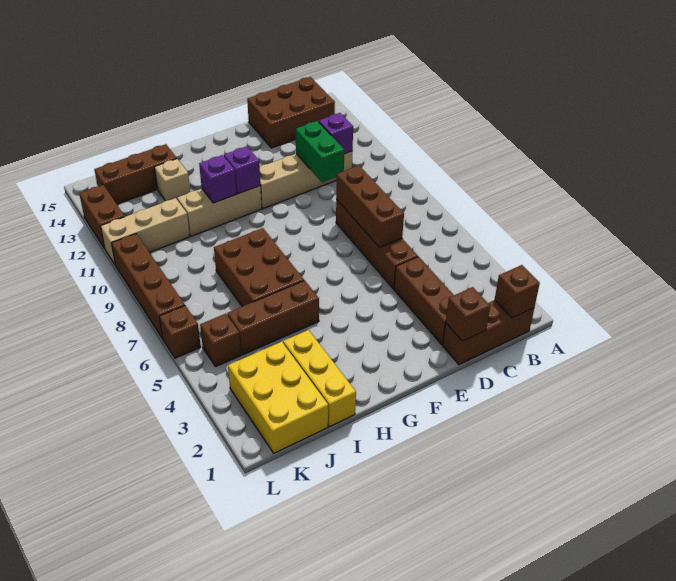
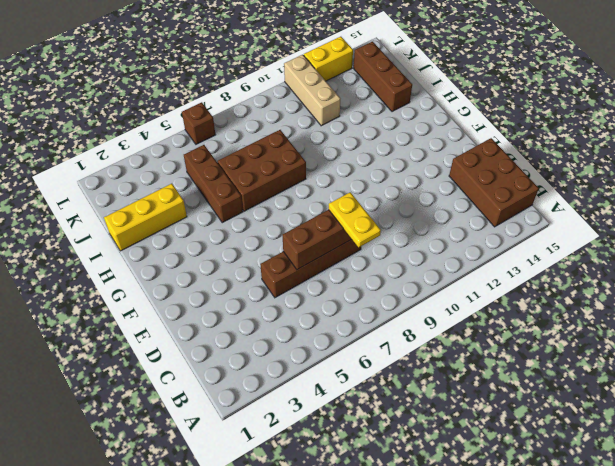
yellow plate C8:D8 level 3 -> none
yellow brick L12:L13 level 1 -> brown brick L12:L13 level 1
none -> brown brick B1:D1 level 1
none -> tan brick C11:F11 level 1
none -> brown brick D2:D4 level 1

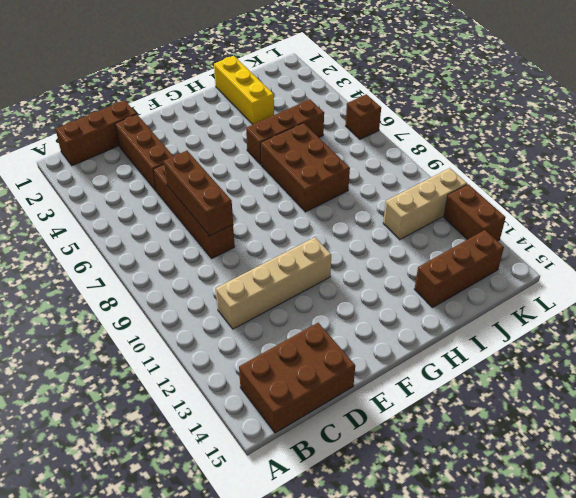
none -> tan brick G11:I11 level 1
none -> tan brick I13 level 1
none -> yellow brick J1:K3 level 1

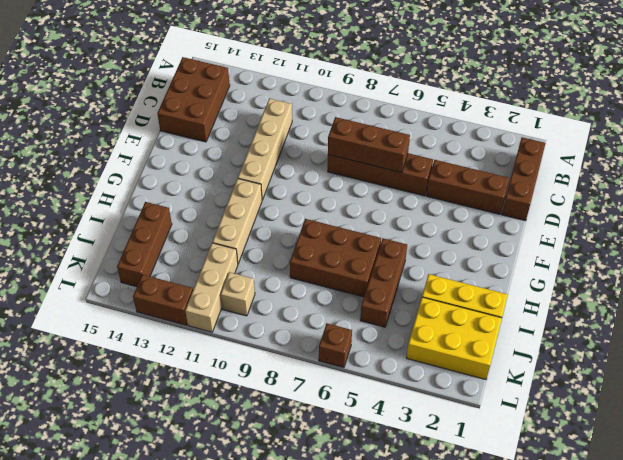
tan brick K10 level 1 -> tan brick I13 level 1
none -> brown brick K5 level 1
none -> brown brick L7:L10 level 1
none -> brown brick B1 level 2

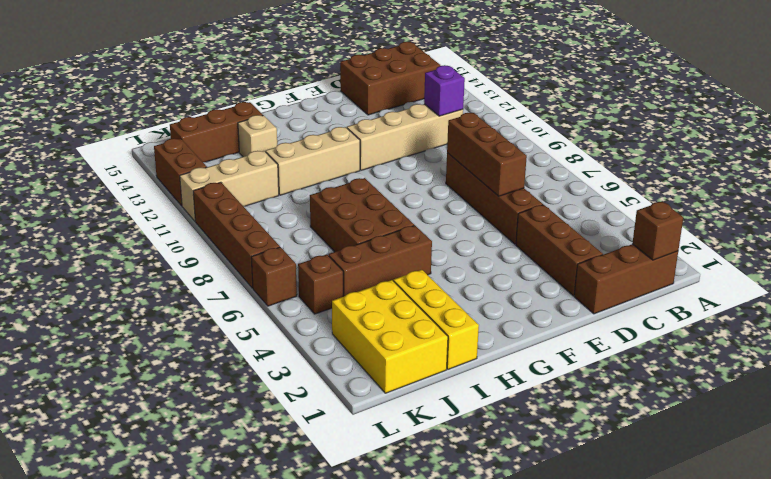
none -> brown brick D1 level 2
none -> green brick D10:D11 level 2
none -> purple brick G11 level 2

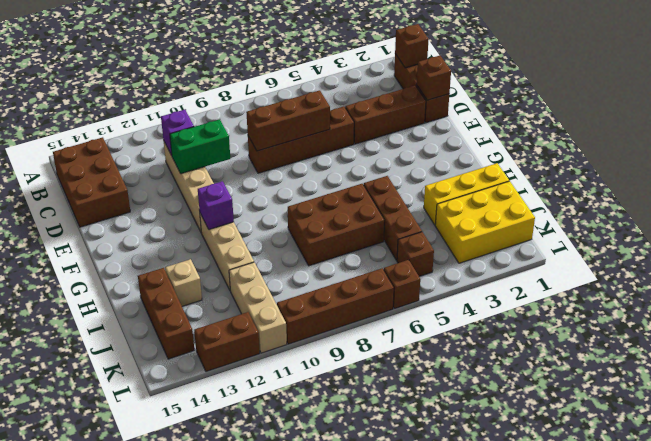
none -> purple brick H11 level 2

